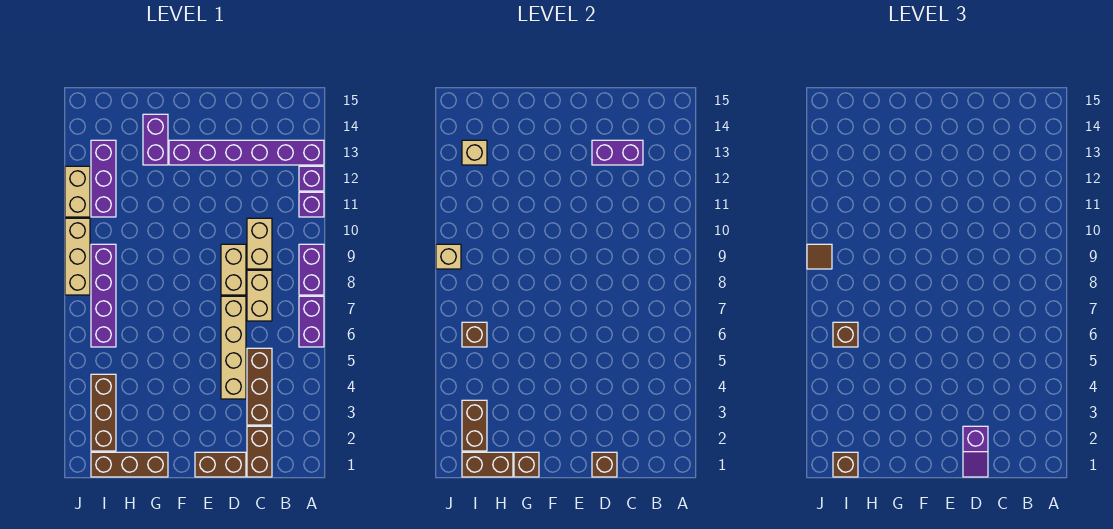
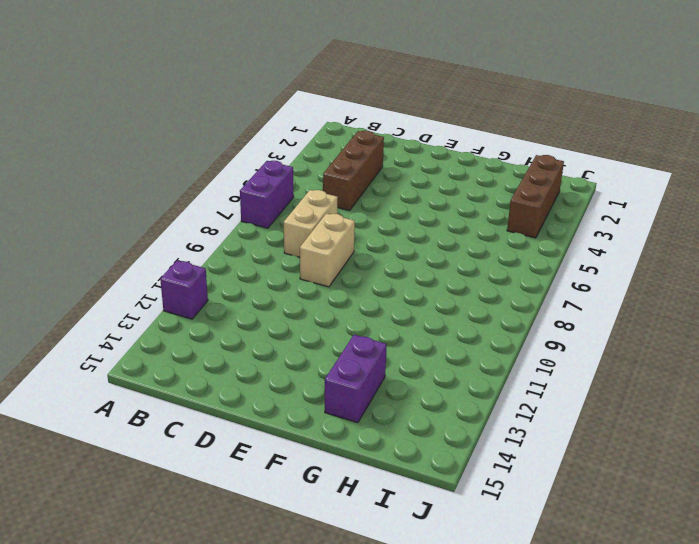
none -> purple brick A8:A9 level 1
none -> purple brick A11 level 1
none -> purple brick A13:F13 level 1
none -> brown brick C1:C2 level 1

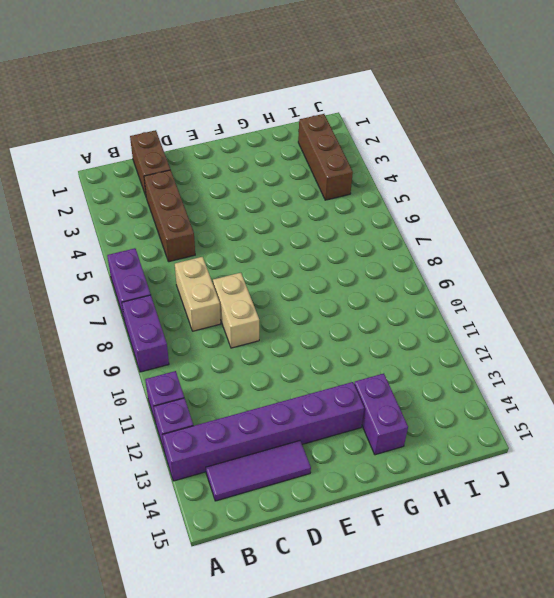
purple tile B14:D14 level 1 -> none
none -> tan brick C9:C10 level 1
none -> brown brick D1:E1 level 1
none -> tan brick D4:D7 level 1
none -> brown brick G1:I1 level 1

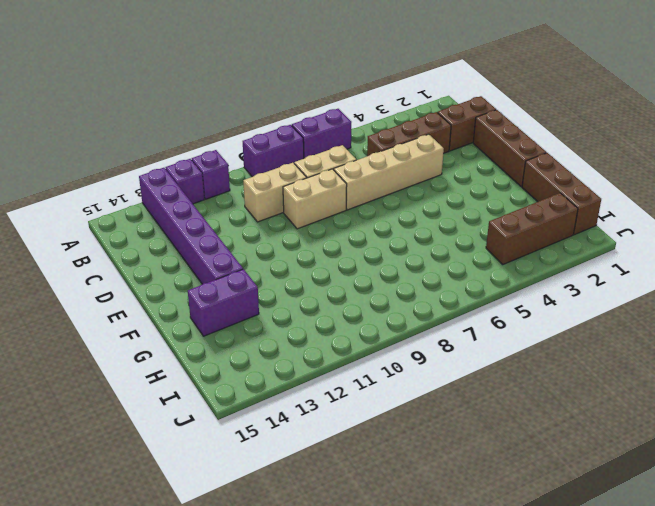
brown brick D1:F1 level 1 -> brown brick D1:E1 level 1
none -> purple brick I6:I9 level 1
none -> purple brick I11:I13 level 1
none -> tan brick J8:J10 level 1
none -> tan brick J11:J12 level 1

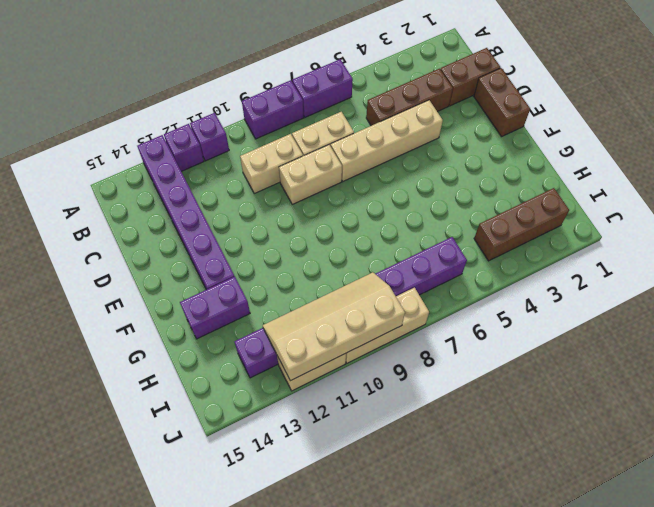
tan slope I9:J12 level 2 top J -> tan brick J9 level 2
none -> brown brick G1:I1 level 1
none -> purple brick C13:D13 level 2
none -> brown brick D1 level 2
none -> brown brick G1 level 2

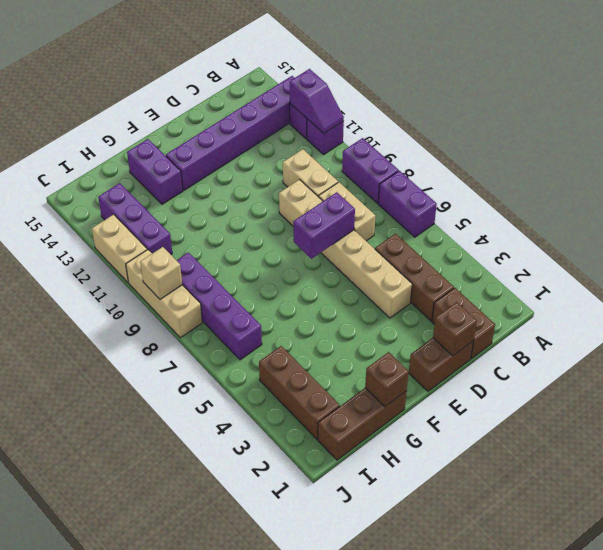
purple slope A11:A12 level 2 top 12 -> purple slope D1:D2 level 3 top 2
purple brick D7:E7 level 2 -> purple brick C13:D13 level 2
none -> brown brick H1:I1 level 2
none -> brown brick I2:I3 level 2
none -> brown brick I6 level 2
none -> tan brick I13 level 2

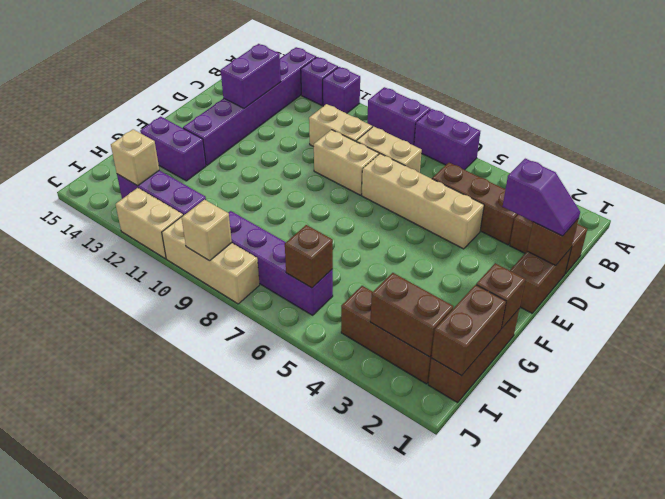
none -> brown brick I1 level 3
none -> brown brick I6 level 3
none -> brown tile J9 level 3

